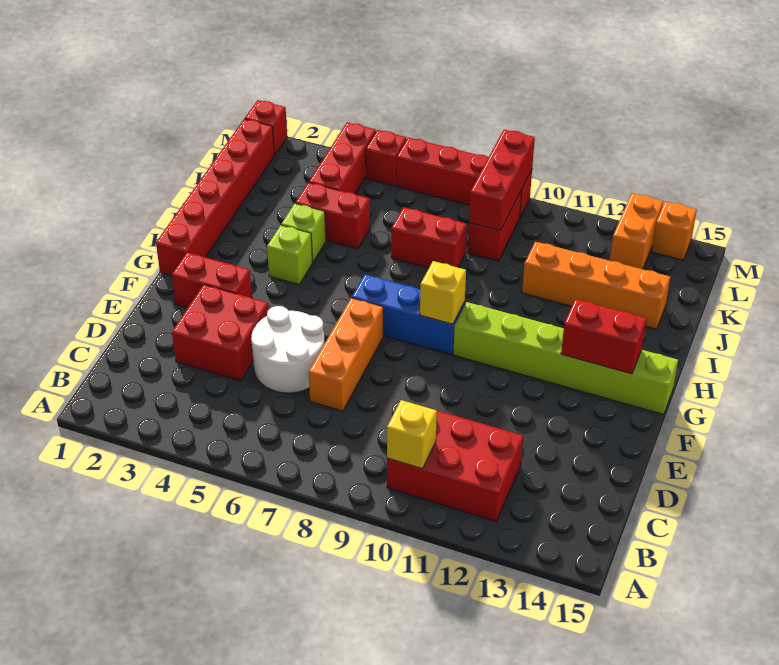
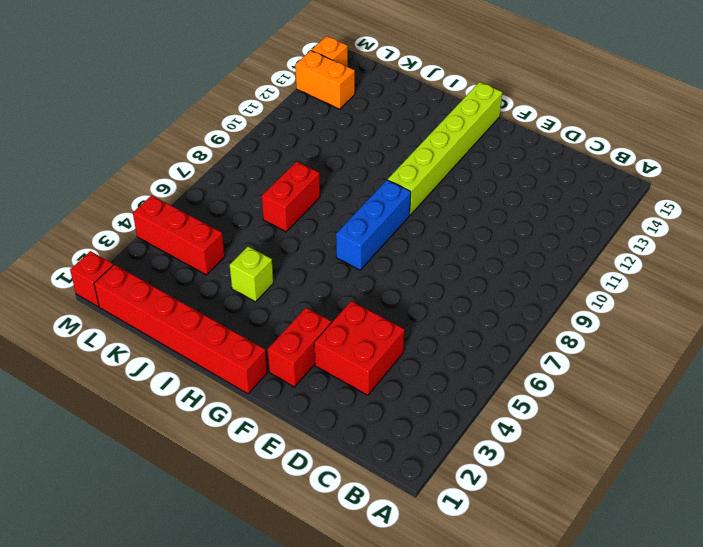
none -> red brick B10:C12 level 1
none -> white round brick D5:E6 level 1
none -> orange brick D7:F7 level 1

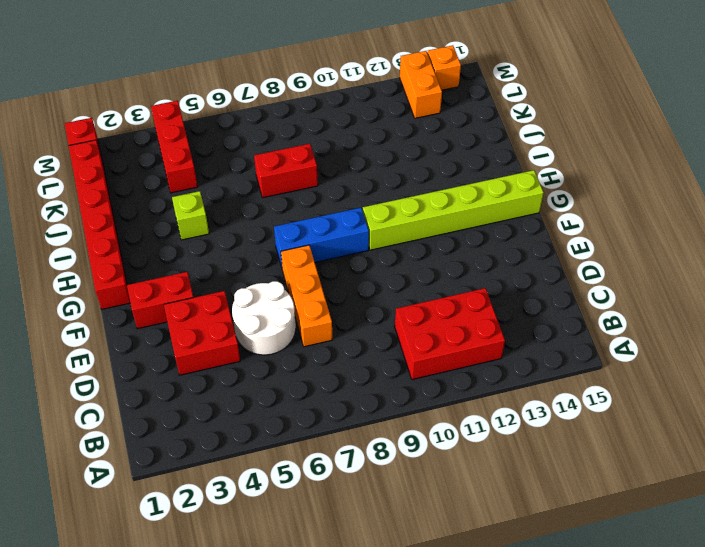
none -> lime brick H4 level 1
none -> red brick J4:J5 level 1
none -> orange brick J11:J14 level 1

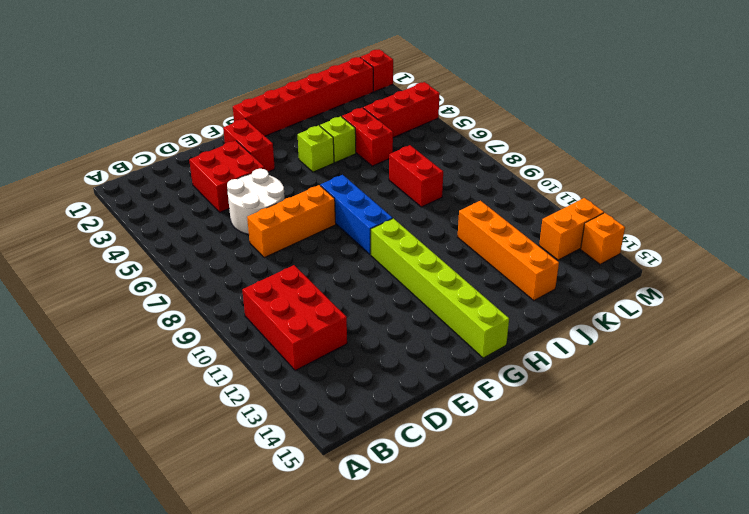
none -> red brick K9:L9 level 1
none -> red brick M5 level 1
none -> red brick M6:M9 level 1

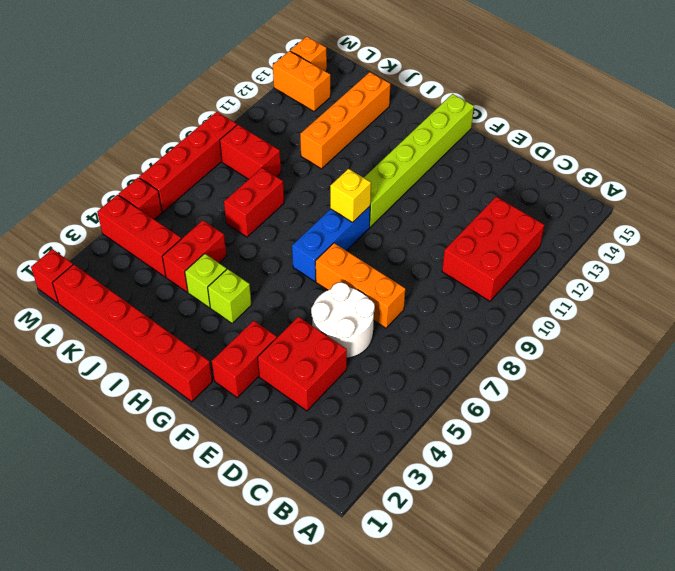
none -> yellow brick B10 level 2
none -> red brick G13:G14 level 2
none -> red brick K9:M9 level 2

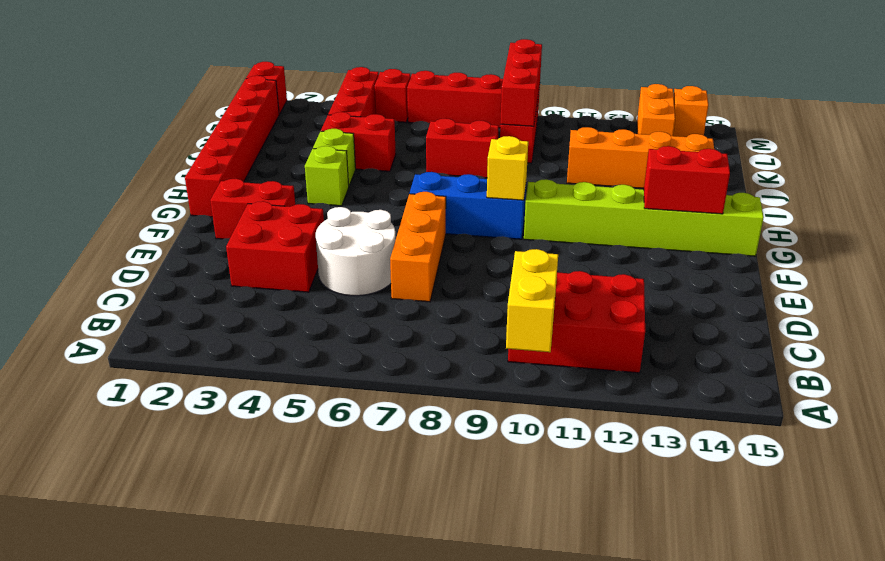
yellow brick A10:B10 level 2 -> yellow brick B10 level 2

